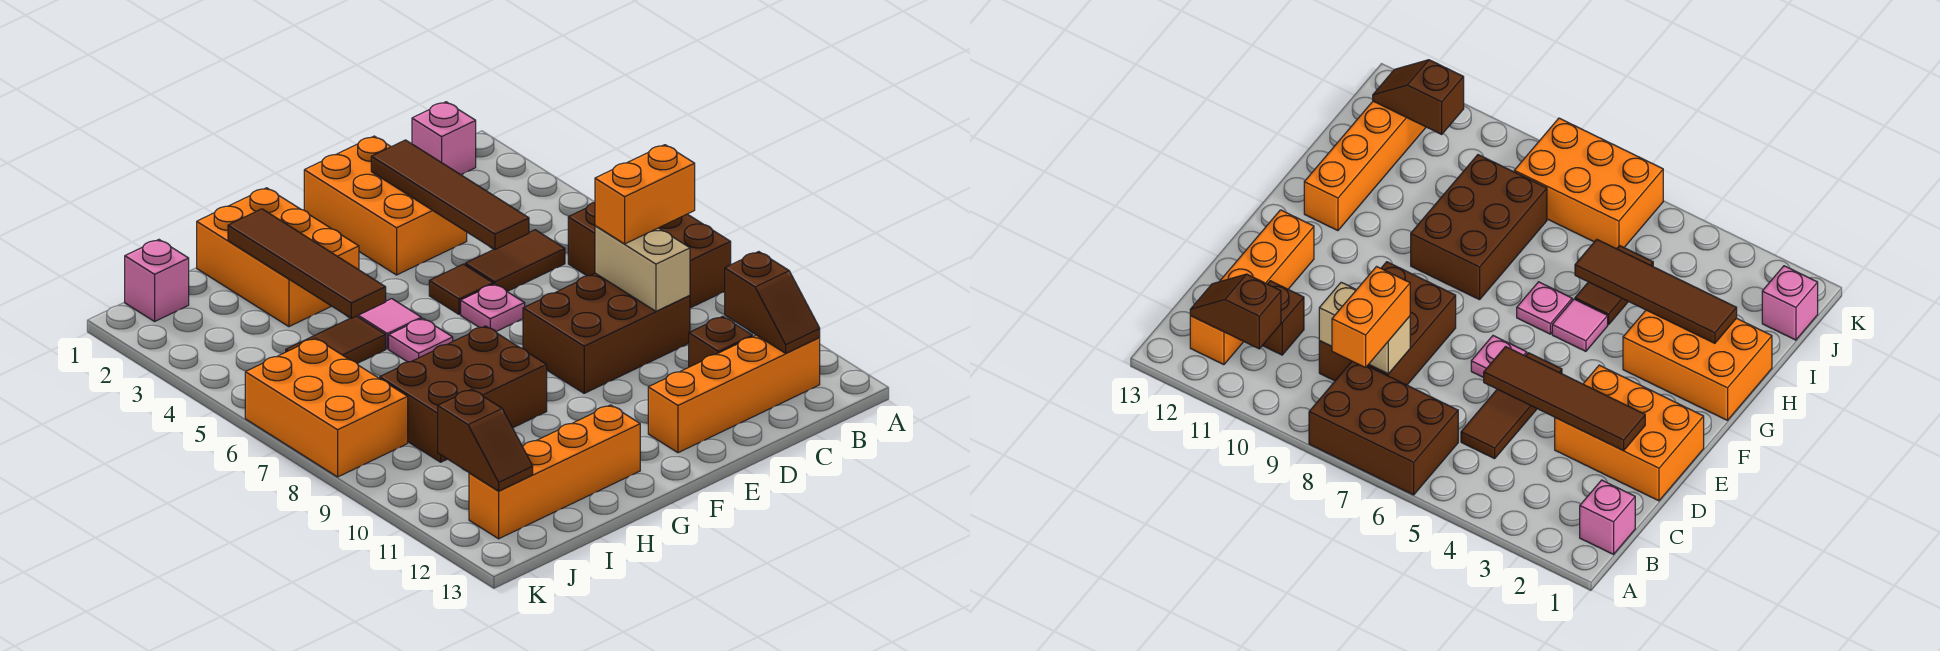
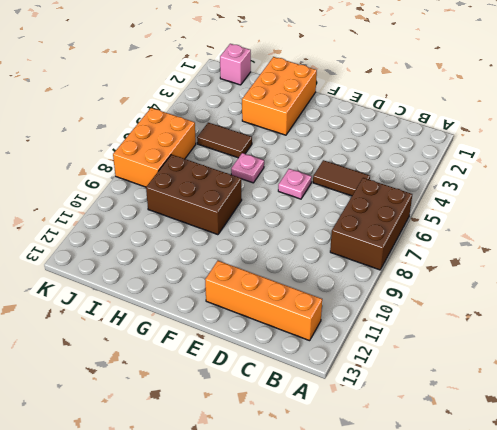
none -> pink brick B1 level 1
none -> brown brick C8:E9 level 1
none -> brown brick C11 level 1

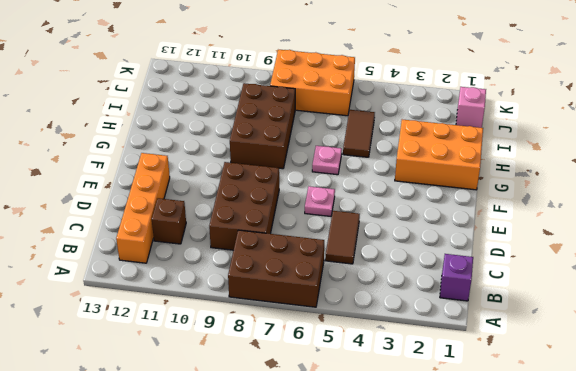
purple brick B1 level 1 -> pink brick B1 level 1
none -> orange brick D1:E3 level 1
none -> brown tile E5 level 1
none -> pink tile G5 level 1

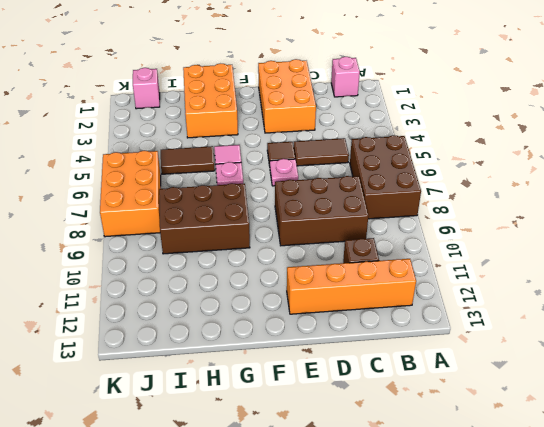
none -> orange brick G12:J12 level 1
none -> brown slope B11:B12 level 2 top 11
none -> tan brick C8:C9 level 2

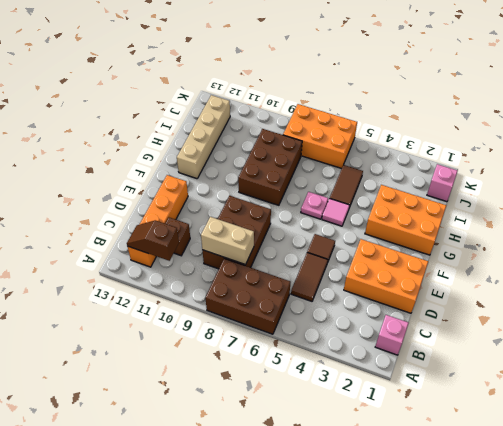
tan brick G12:J12 level 1 -> orange brick G12:J12 level 1
none -> pink plate E6 level 1
none -> brown tile D2:D5 level 2
none -> brown tile H2:H5 level 2

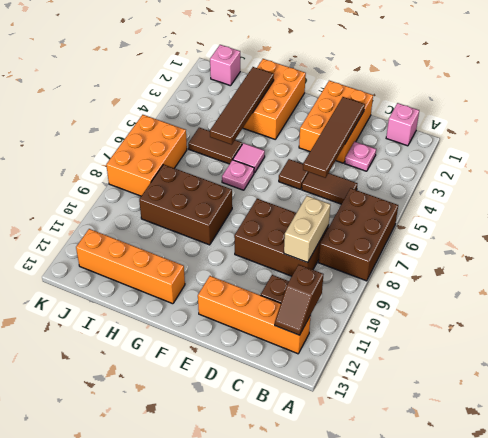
pink plate C3 level 1 -> pink plate E6 level 1
none -> brown slope J11:J12 level 2 top 11
none -> orange brick B8:C8 level 3

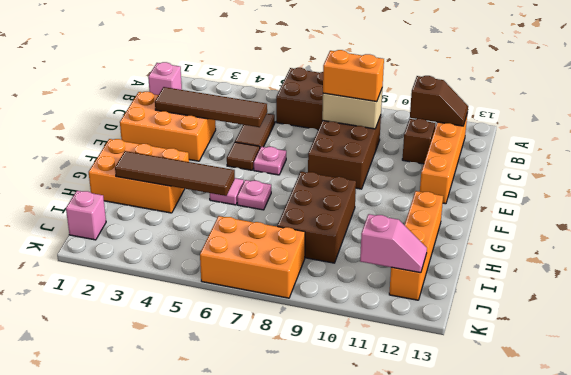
orange brick C8:C9 level 3 -> orange brick B8:C8 level 3
pink slope J11:J12 level 2 top 11 -> brown slope J11:J12 level 2 top 11
none -> brown tile H5:I5 level 1

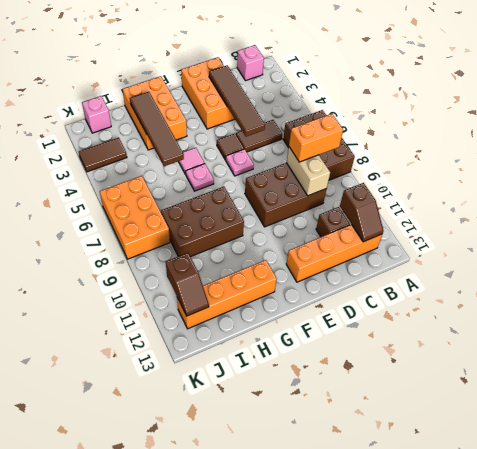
brown tile J3:K3 level 1 -> brown tile H5:I5 level 1

